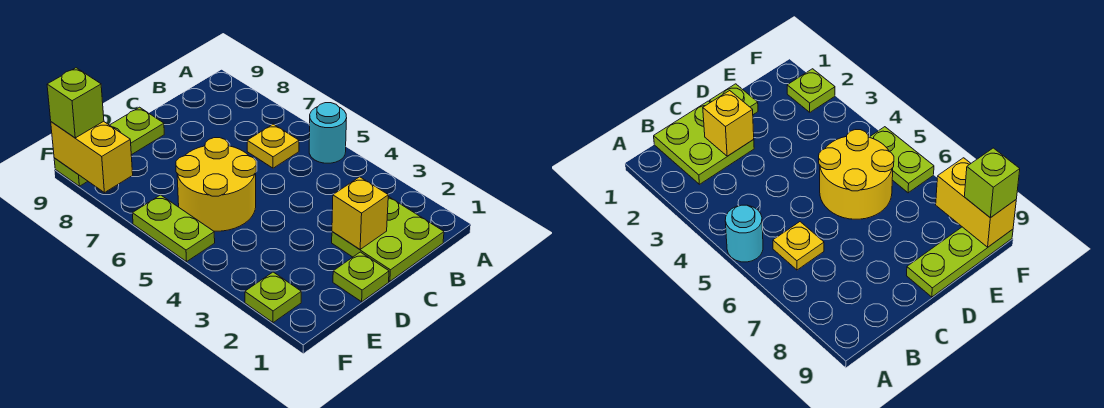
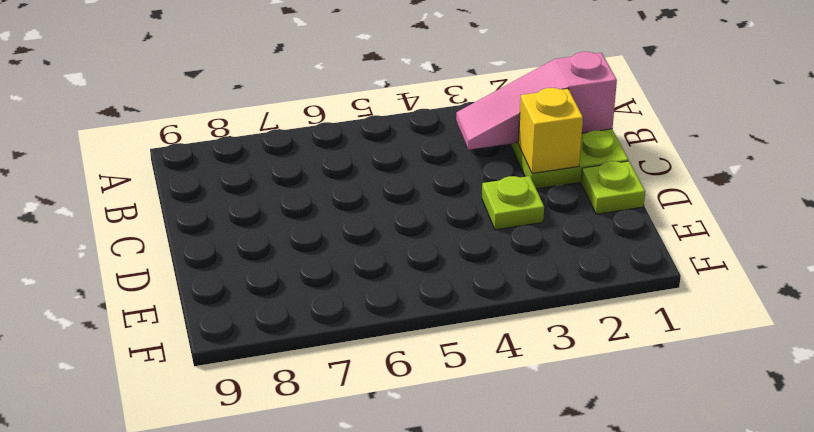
pink slope B1:B3 level 2 top 1 -> none
lime plate D3 level 1 -> lime plate F2 level 1
none -> cyan round brick A5 level 1
none -> yellow plate B6 level 1

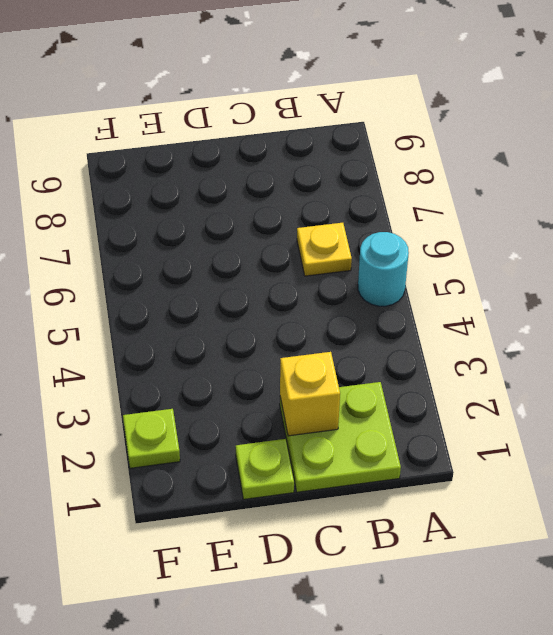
none -> yellow round brick D5:E6 level 1
none -> lime plate D9:F9 level 1

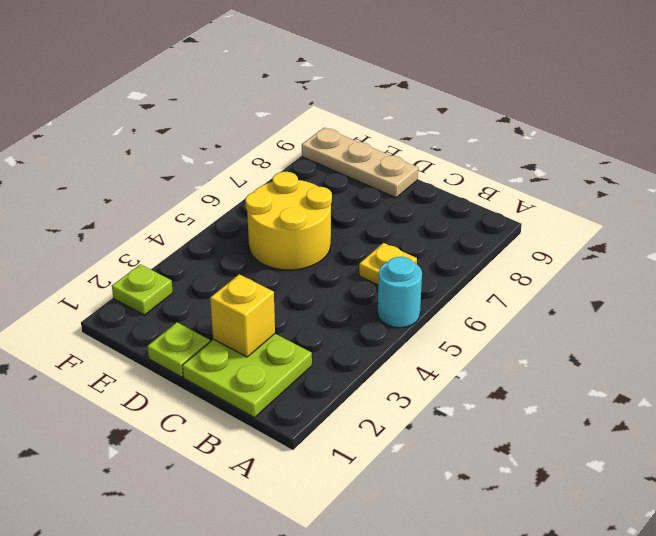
tan plate D9:F9 level 1 -> lime plate D9:F9 level 1
none -> lime plate F5:F6 level 1
none -> yellow brick F8:F9 level 2

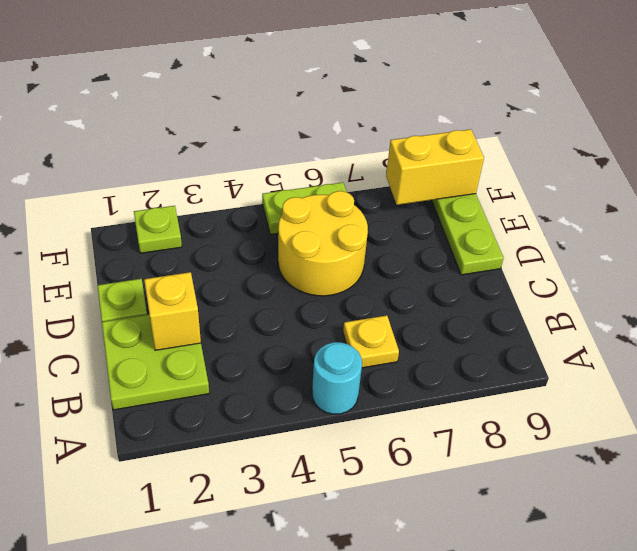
none -> lime brick F9 level 3

